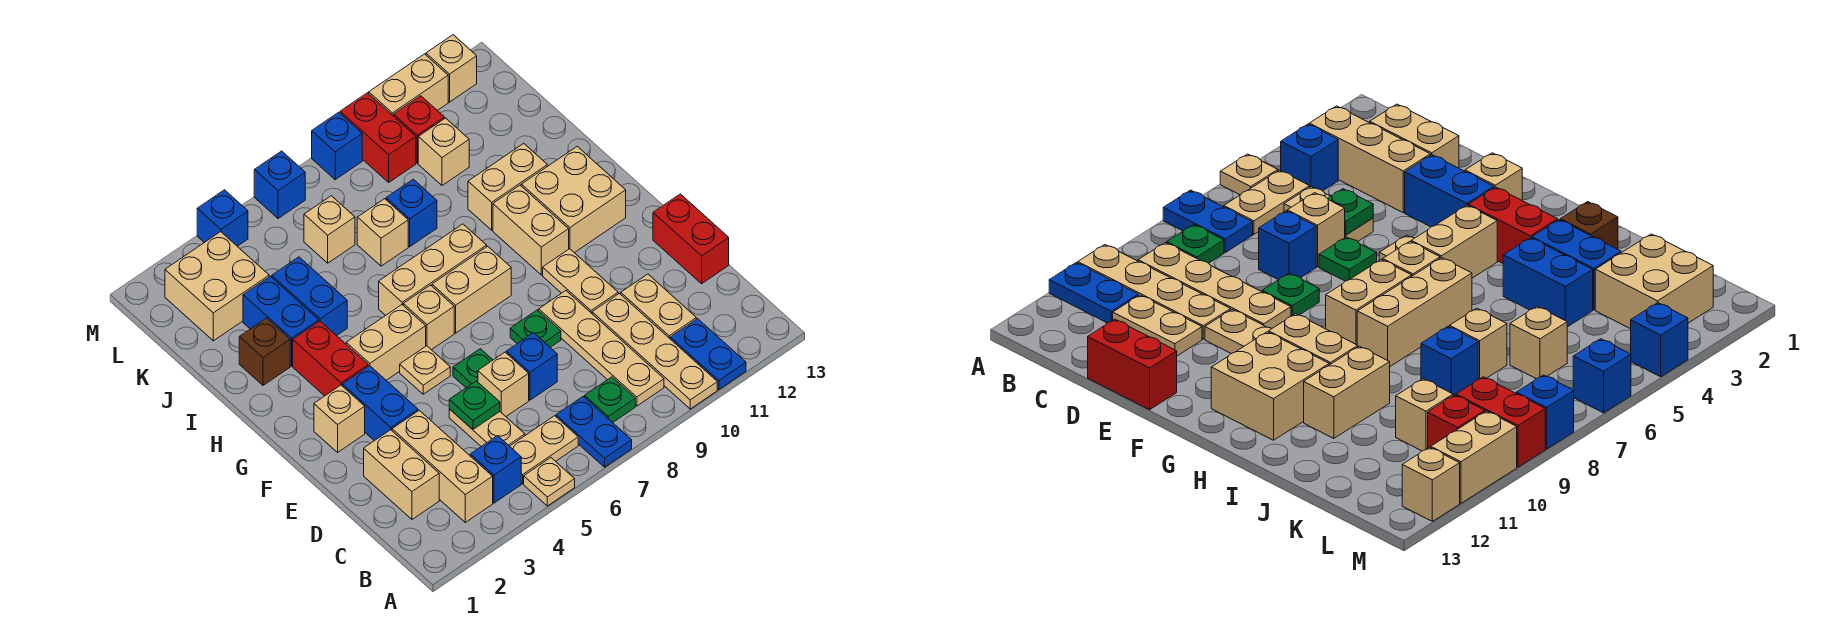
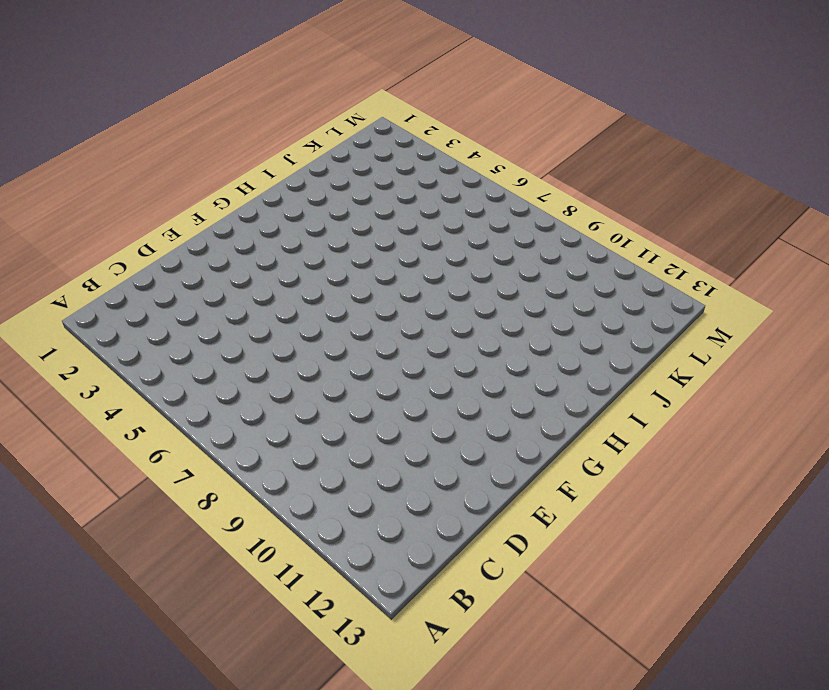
none -> tan plate A5 level 1
none -> blue plate A7:B7 level 1
none -> tan plate A10:D10 level 1
none -> blue plate A11:B11 level 1

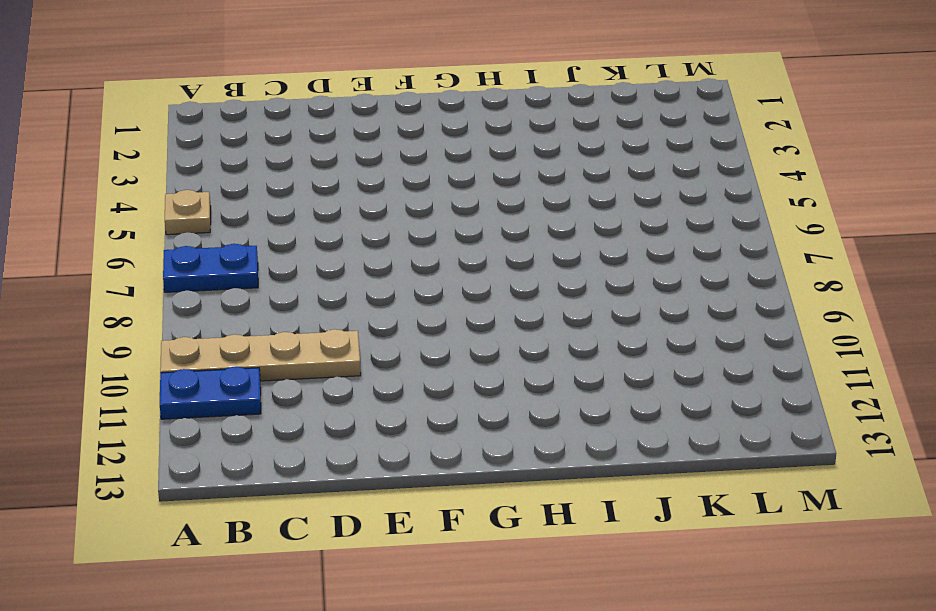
none -> tan brick B3:D3 level 1
none -> blue brick B4 level 1
none -> tan plate B5:B6 level 1
none -> green plate B8 level 1

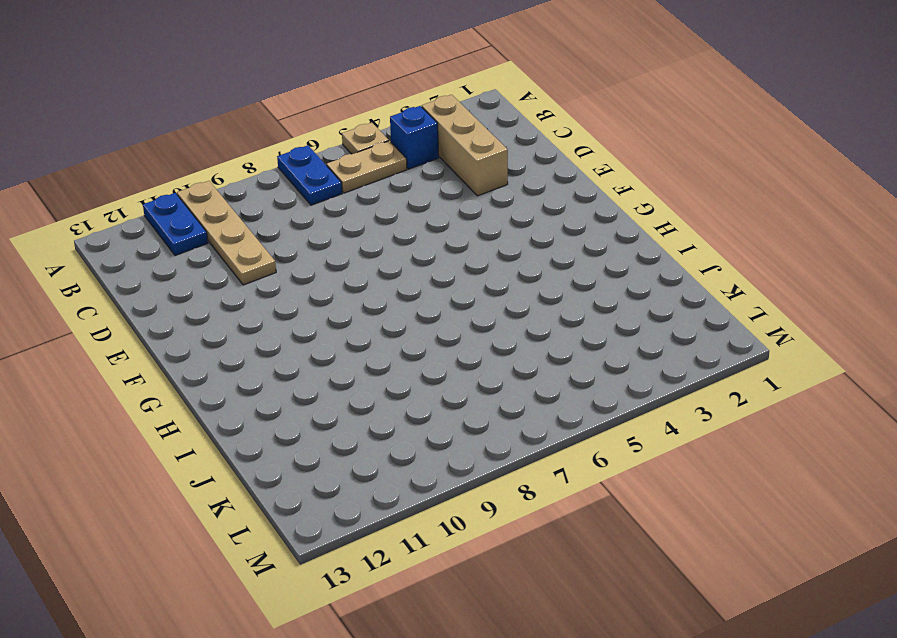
none -> green plate B8 level 1
none -> tan plate B9:E9 level 1
none -> tan brick C2:D2 level 1
none -> tan plate C5:D5 level 1

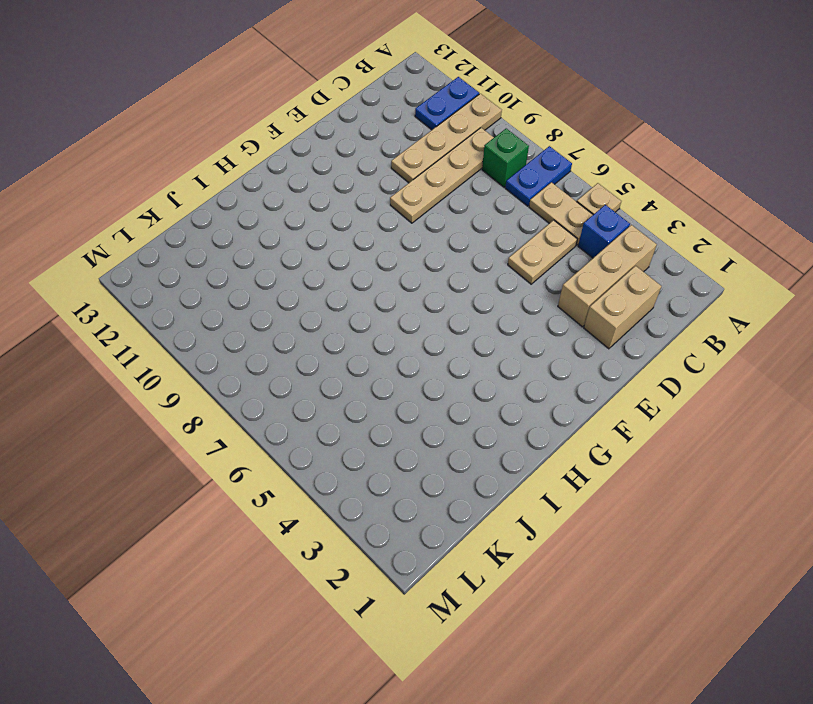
green brick B8 level 1 -> green plate B8 level 1
none -> tan plate C11:D11 level 1
none -> tan brick D6 level 1
none -> blue brick D7 level 1
none -> red brick D13:E13 level 1

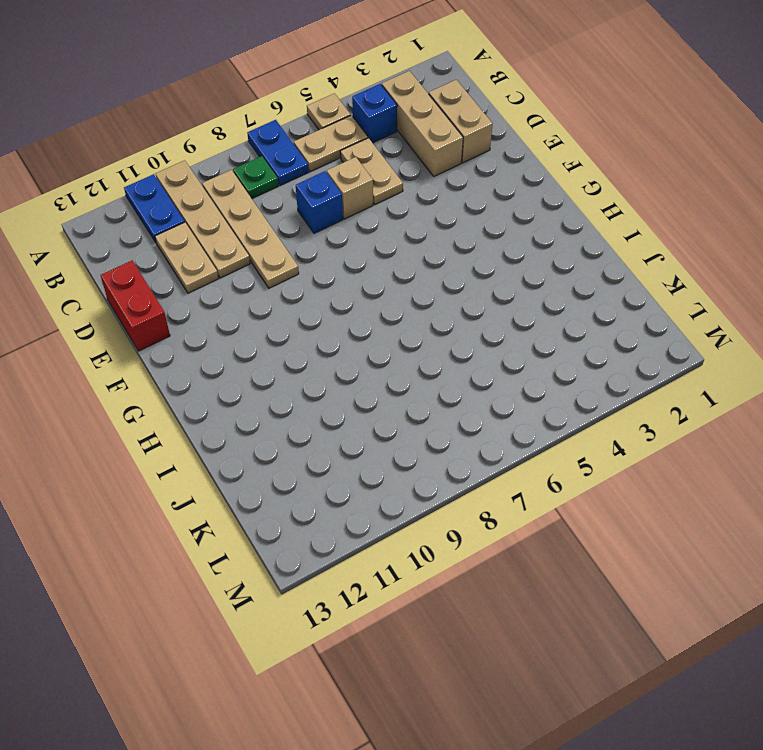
none -> blue brick E3:F3 level 1
none -> green plate E6 level 1
none -> green plate E8 level 1
none -> tan plate E10:F10 level 1

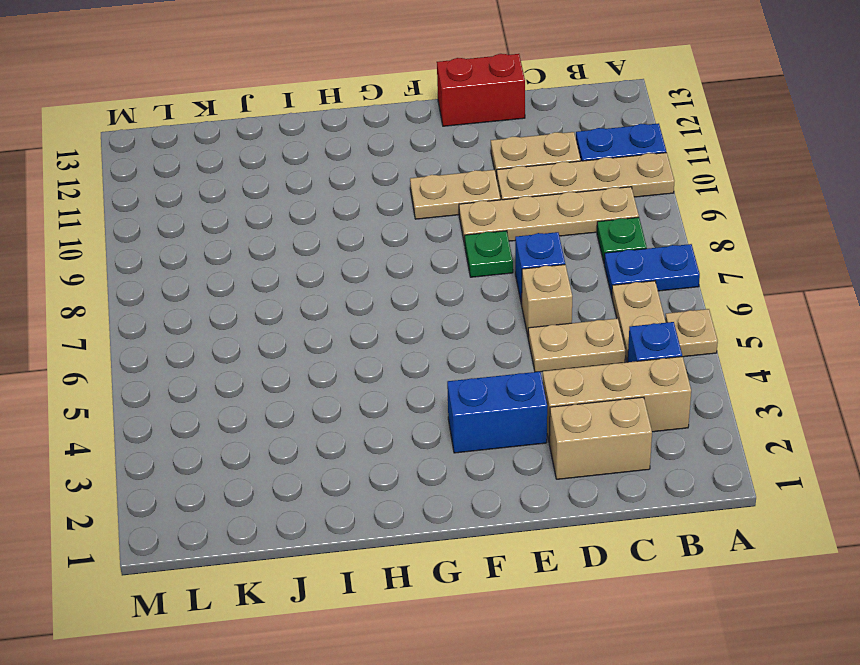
none -> green plate E6 level 1
none -> tan brick F2 level 1
none -> tan plate F5 level 1
none -> red brick G3:H3 level 1

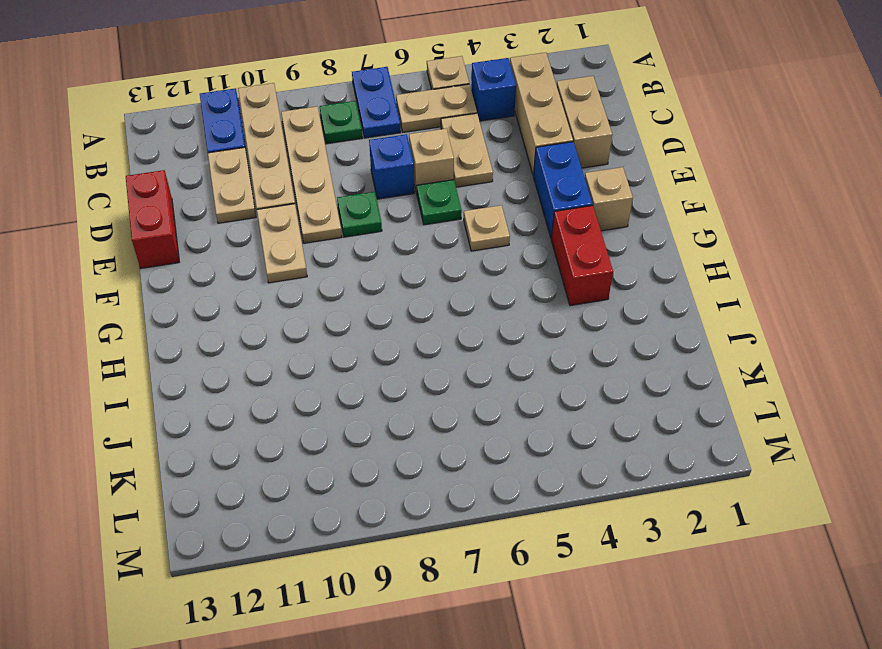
none -> tan brick G4:G5 level 1
none -> tan brick G6 level 1
none -> tan brick G7:G8 level 1
none -> tan brick G10:H10 level 1

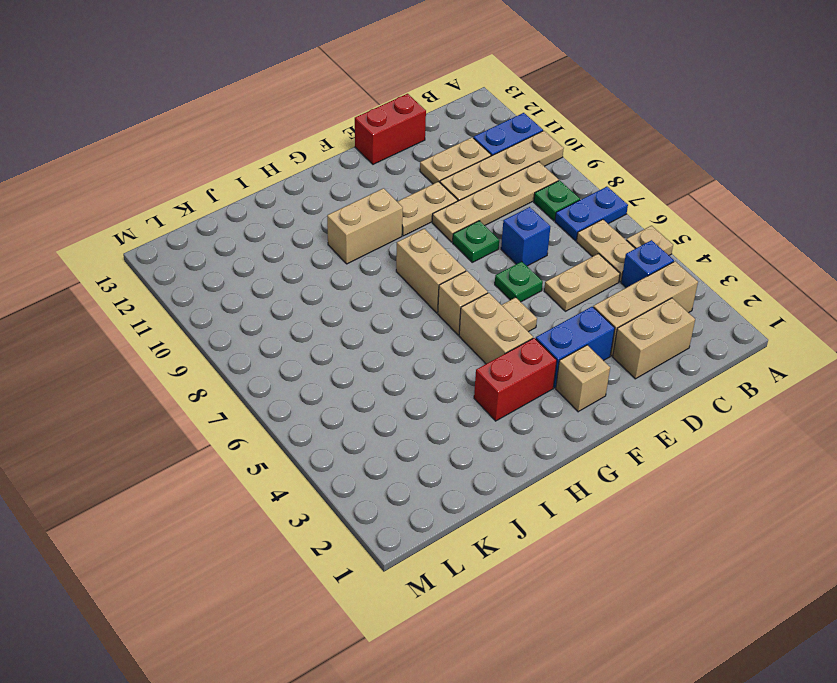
none -> tan brick D6 level 1
none -> tan brick G11:H12 level 1
none -> tan brick H6:H8 level 1
none -> brown brick I2 level 1

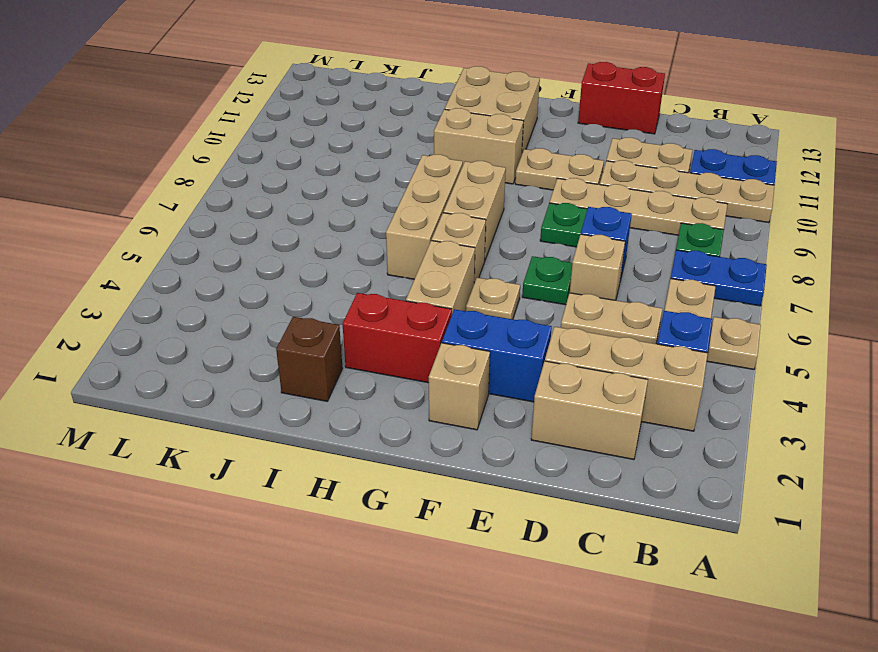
none -> blue brick I3:J3 level 1
none -> blue brick I4:J4 level 1
none -> tan brick I10:I11 level 1
none -> tan brick J7 level 1

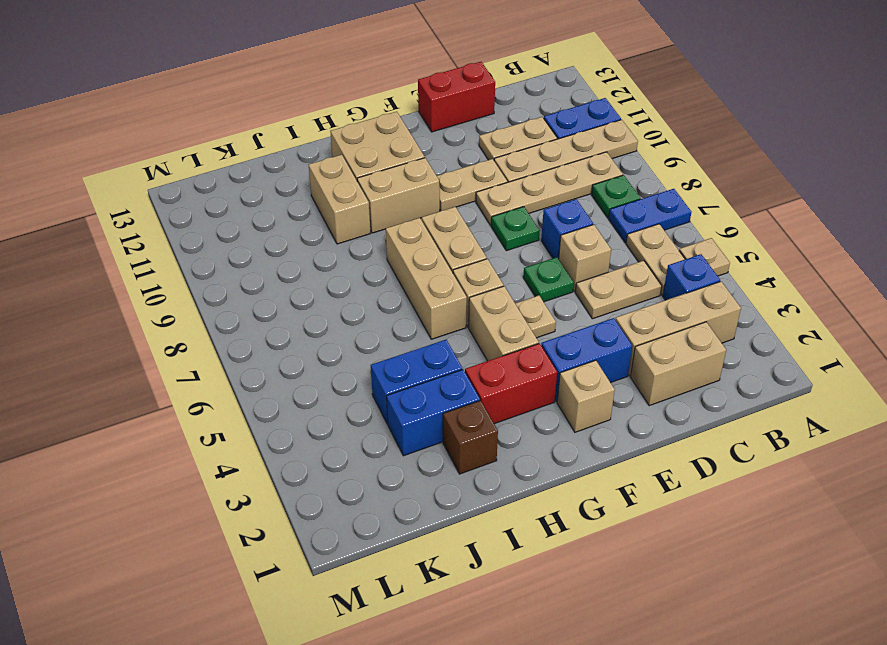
none -> tan brick J7 level 1
none -> blue brick J8 level 1
none -> tan brick K2:L3 level 1
none -> tan brick K6 level 1

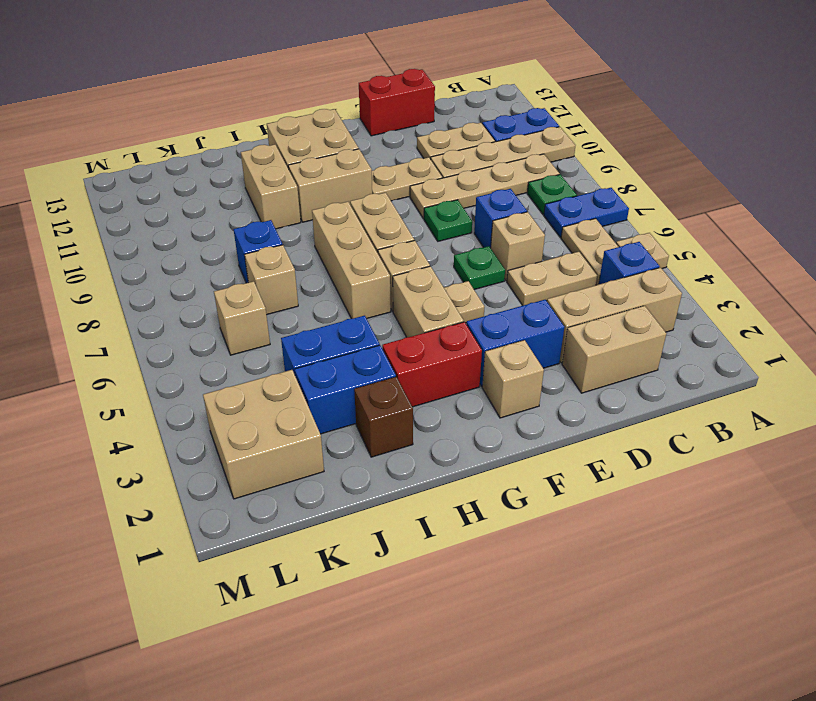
none -> tan brick K10 level 1
none -> red brick L9:M9 level 1
none -> red brick L10 level 1
none -> blue brick M4 level 1

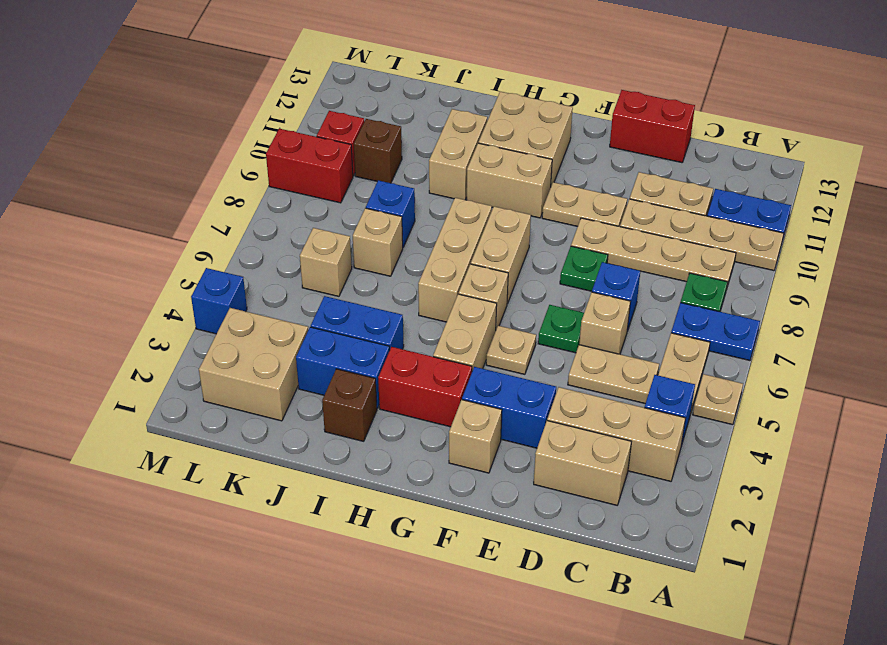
brown brick K10 level 1 -> tan brick K10 level 1
none -> blue brick M6 level 1
none -> blue brick M8 level 1
none -> tan brick M10:M11 level 1
none -> tan brick M12 level 1

